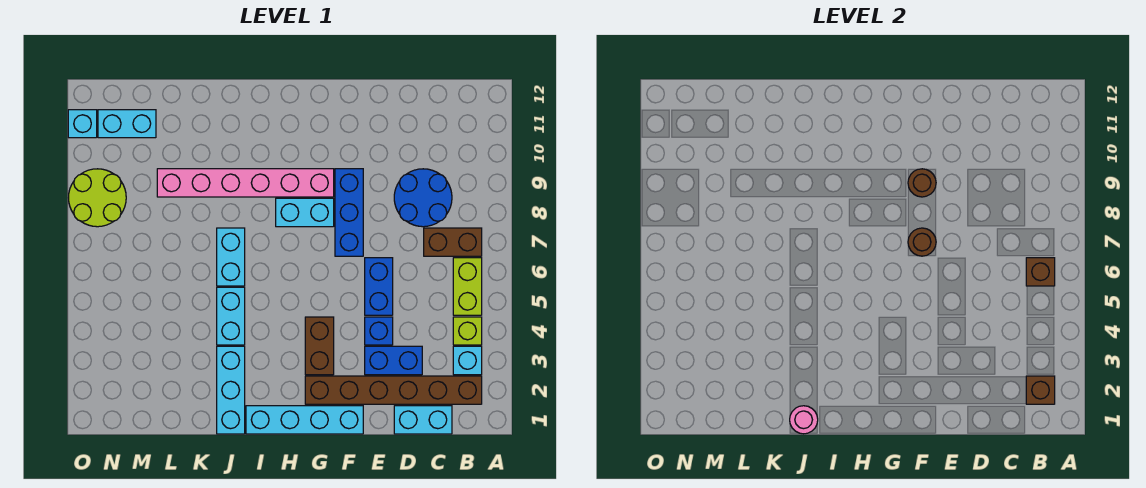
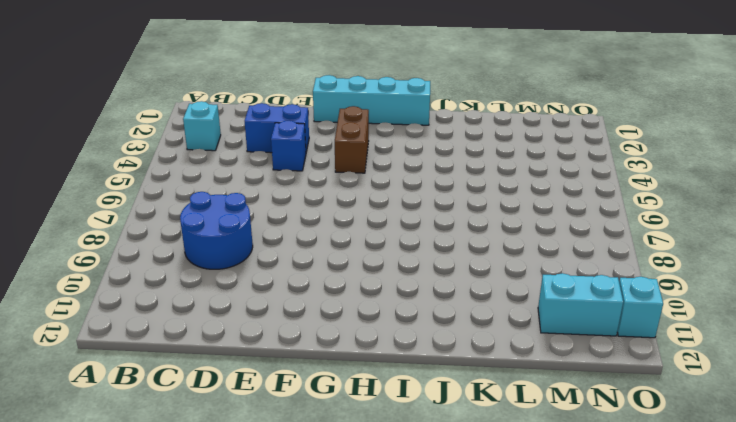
none -> brown brick B2:G2 level 1
none -> lime brick B4 level 1
none -> lime brick B5:B6 level 1

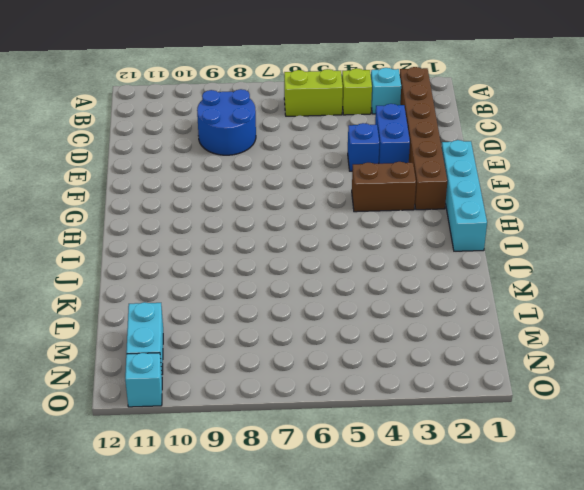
none -> brown brick B7:C7 level 1
none -> cyan brick C1:D1 level 1
none -> blue brick E5:E6 level 1

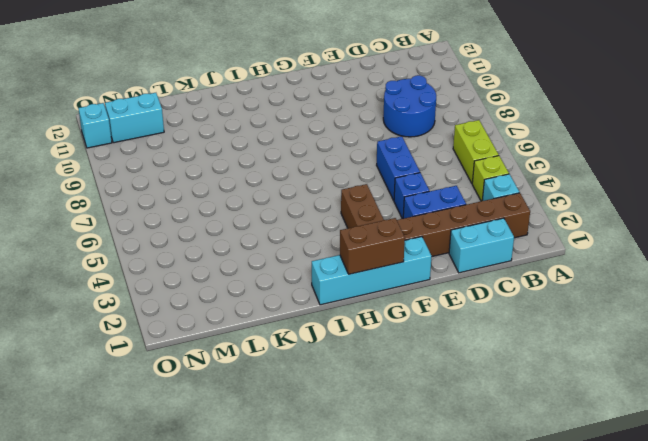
brown brick G1:H1 level 2 -> brown brick B7:C7 level 1
none -> blue brick F7:F9 level 1
none -> cyan brick G8:H8 level 1
none -> pink brick G9:L9 level 1

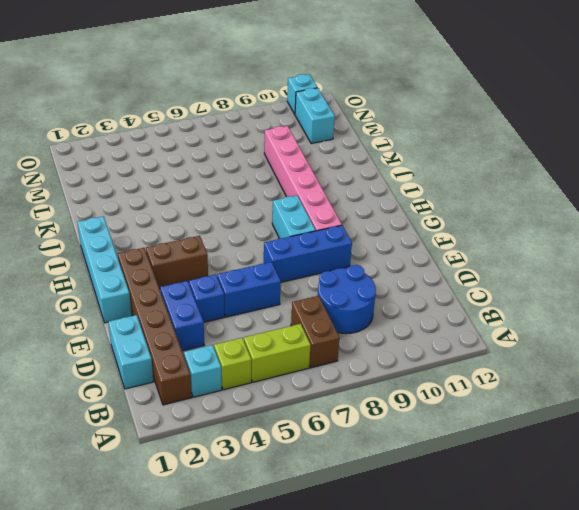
none -> cyan brick J1:J3 level 1
none -> cyan brick J4:J5 level 1
none -> cyan brick J6:J7 level 1

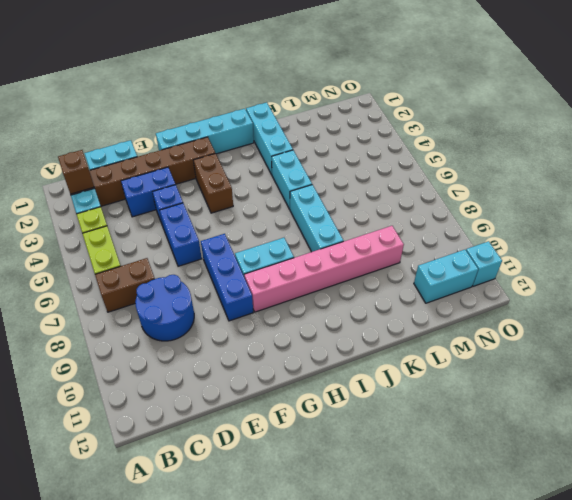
cyan brick J6:J8 level 1 -> cyan brick J6:J7 level 1
none -> lime round brick N8:O9 level 1
none -> brown brick B6 level 2
none -> brown round brick F7 level 2

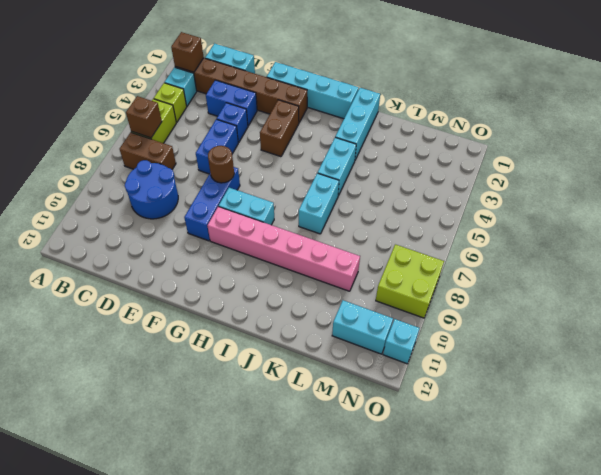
lime brick N8:O9 level 1 -> lime round brick N8:O9 level 1
none -> brown round brick F9 level 2
none -> pink round brick J1 level 2

